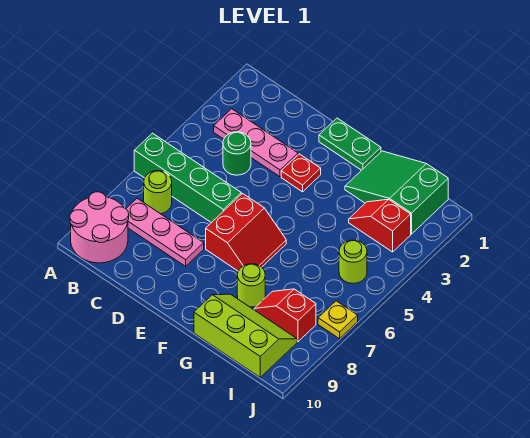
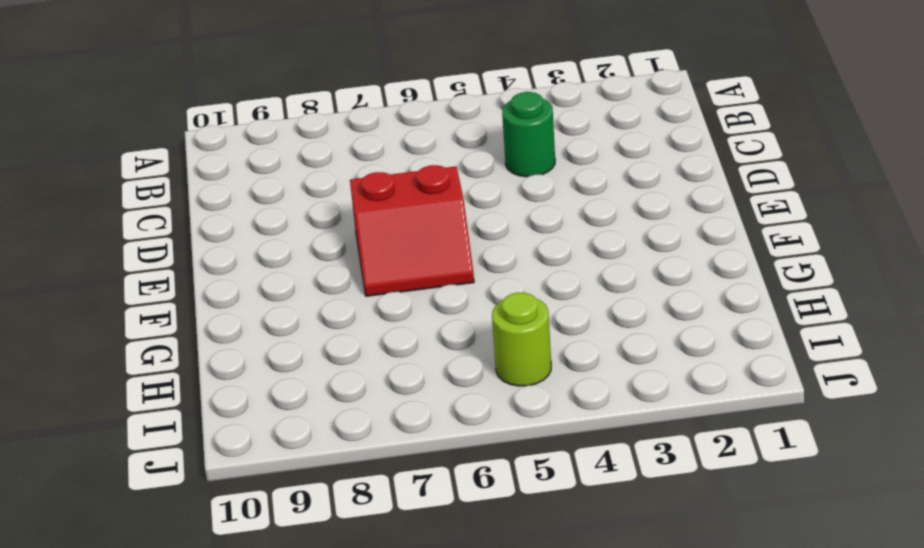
none -> green brick A6:D6 level 1
none -> pink round brick A9:B10 level 1
none -> pink plate B3:D3 level 1

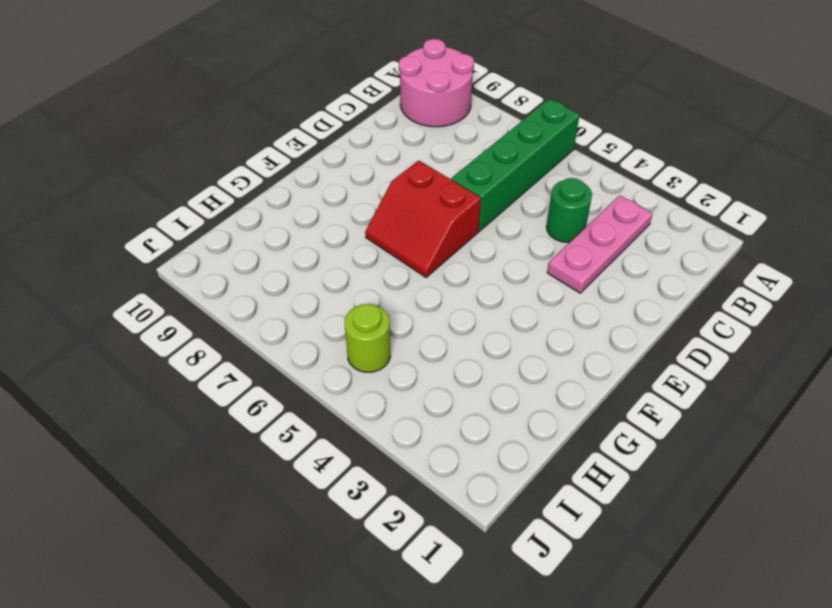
none -> lime round brick B7 level 1
none -> pink plate B8:D8 level 1
none -> green plate E1:F1 level 1

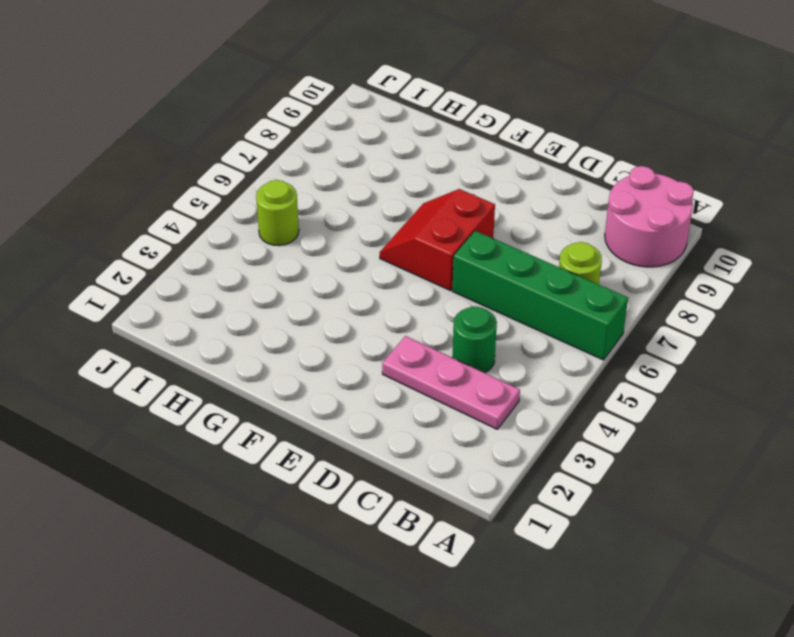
none -> pink plate B8:D8 level 1
none -> green plate E1:F1 level 1
none -> red plate E3 level 1

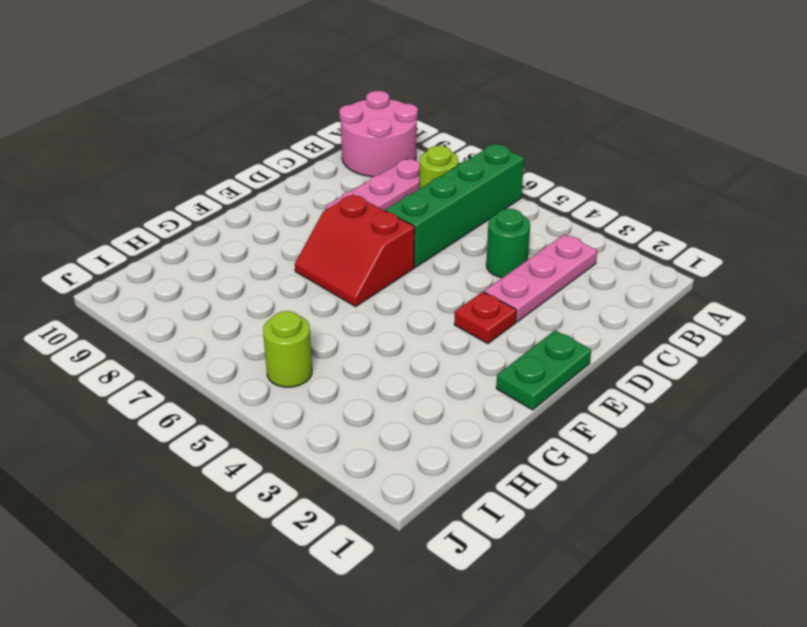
none -> green slope G1:I2 level 1 top I
none -> lime round brick G8 level 1
none -> lime slope G9:I10 level 1 top 10

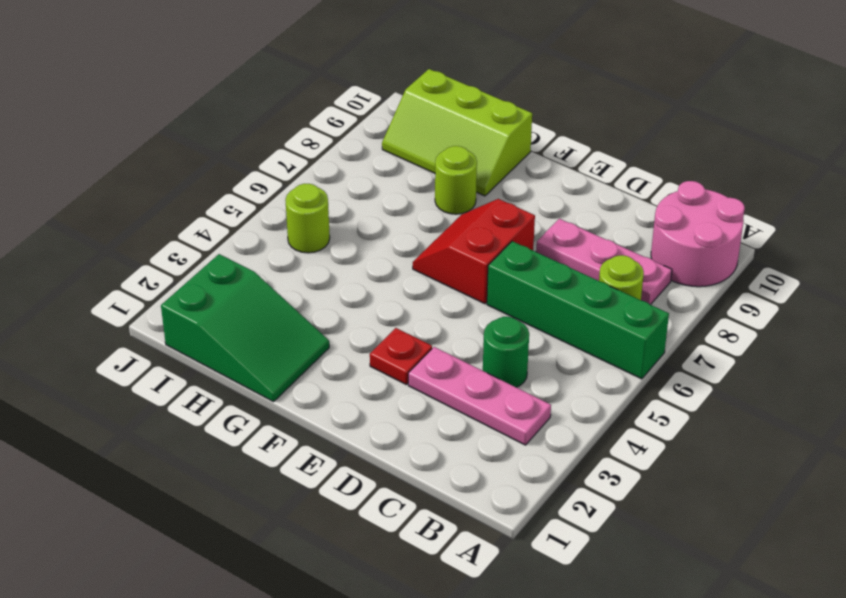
none -> green plate E1:F1 level 1
none -> red slope H3:I3 level 1 top I
none -> red slope H8:I8 level 1 top I

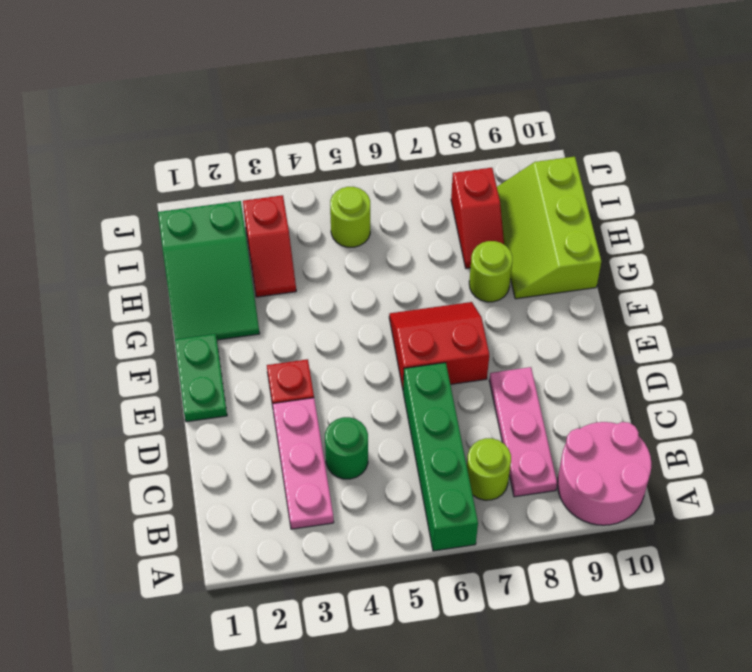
none -> yellow plate J7 level 1

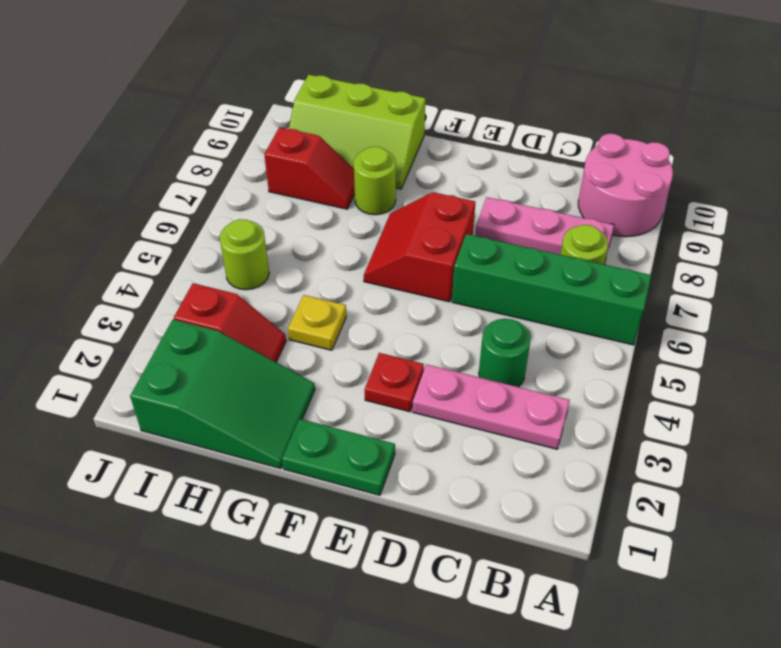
yellow plate G4 level 1 -> yellow plate J7 level 1

